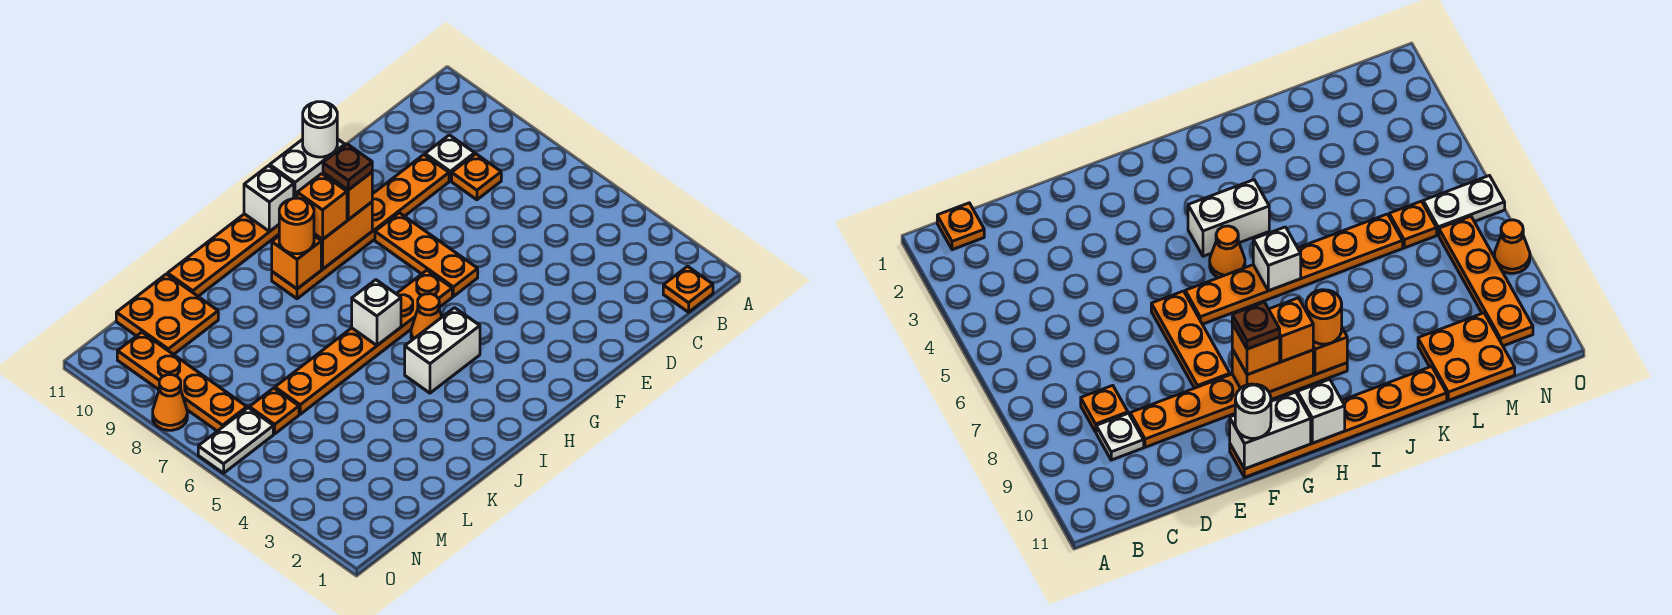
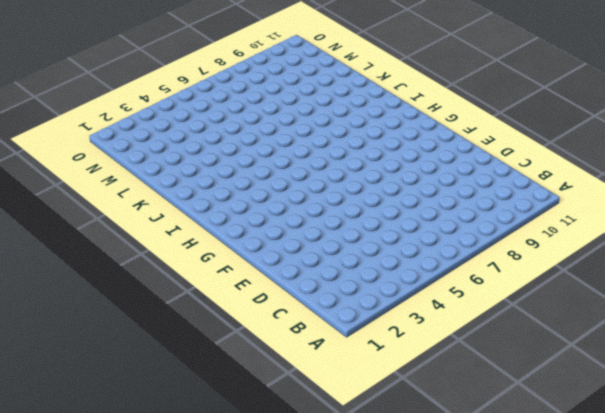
none -> orange plate B1 level 1
none -> orange plate C8 level 1
none -> white plate C9 level 1

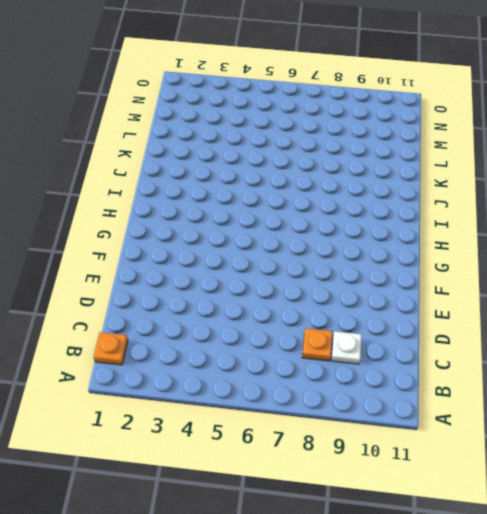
none -> orange plate D9:I9 level 1
none -> orange plate F6:F8 level 1
none -> orange plate F11:K11 level 1

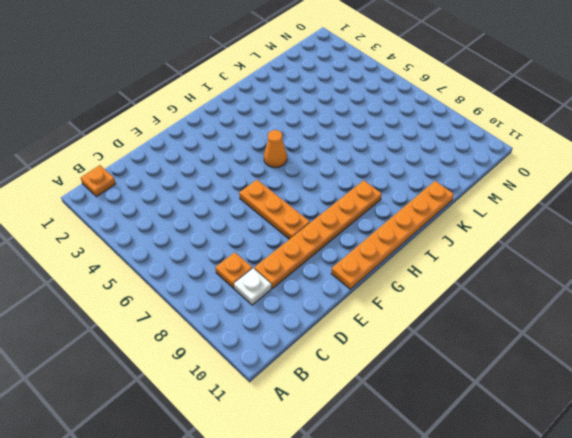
none -> orange plate G6:L6 level 1
none -> white brick H4:I4 level 1
none -> orange plate L10:M11 level 1

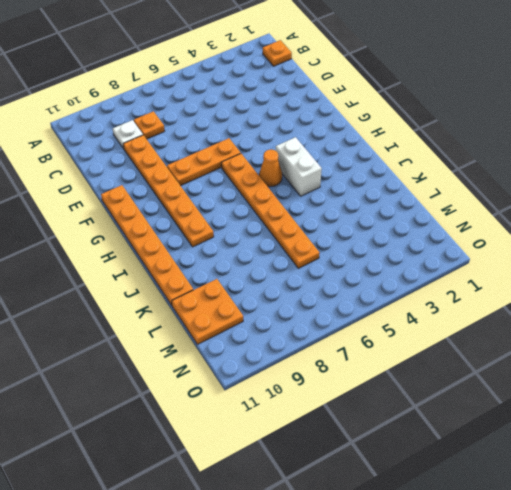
none -> orange plate M6 level 1
none -> white plate N6:O6 level 1
none -> orange plate N7:N10 level 1

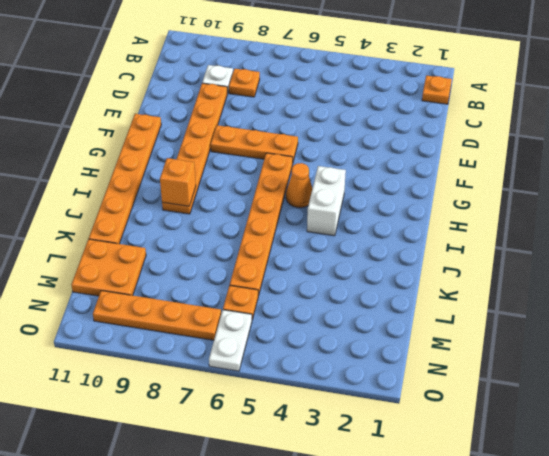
none -> orange cone O8 level 1
none -> white brick F11:G11 level 2
none -> orange brick G9:H9 level 2

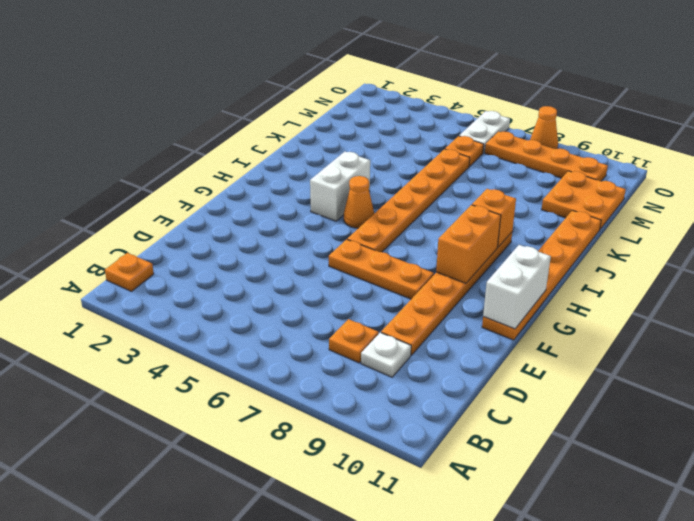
none -> white brick H11 level 2
none -> white brick I6 level 2
none -> white round brick F11 level 3

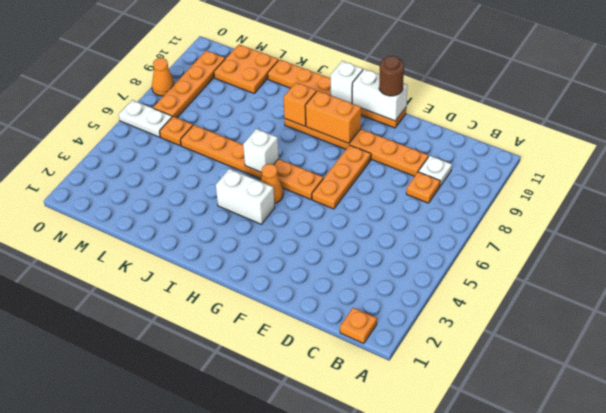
brown round brick F11 level 3 -> white round brick F11 level 3
none -> orange brick G9 level 3
none -> orange brick H9 level 3
none -> orange round brick I9 level 3

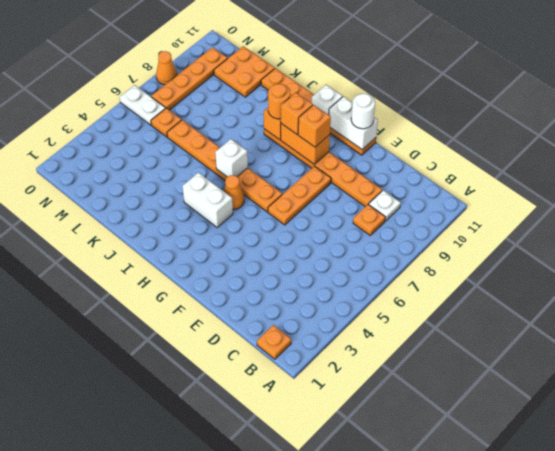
none -> brown plate G9 level 4

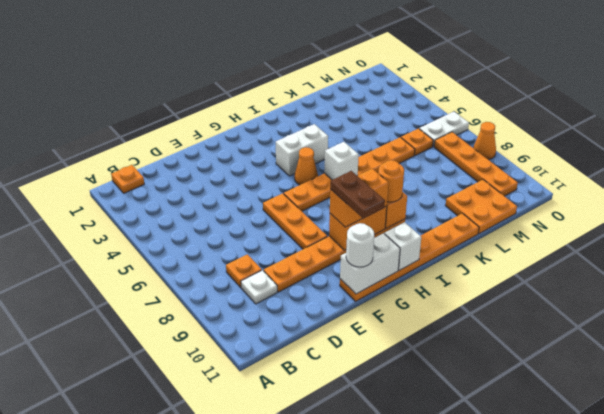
brown plate G9:G10 level 4 -> brown plate G9 level 4

